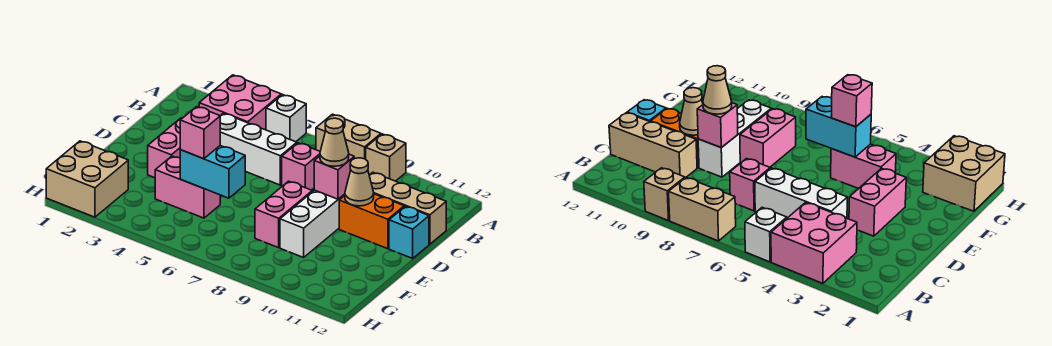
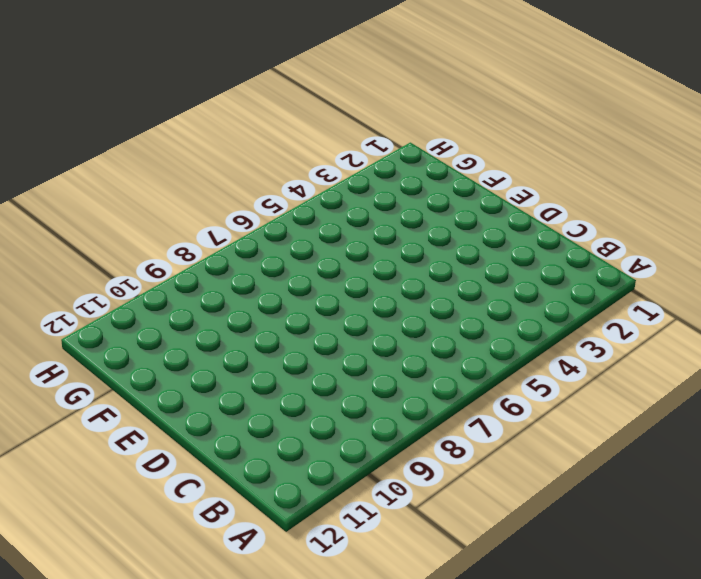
none -> pink brick A3:B4 level 1
none -> white brick A5 level 1
none -> tan brick A7:A8 level 1

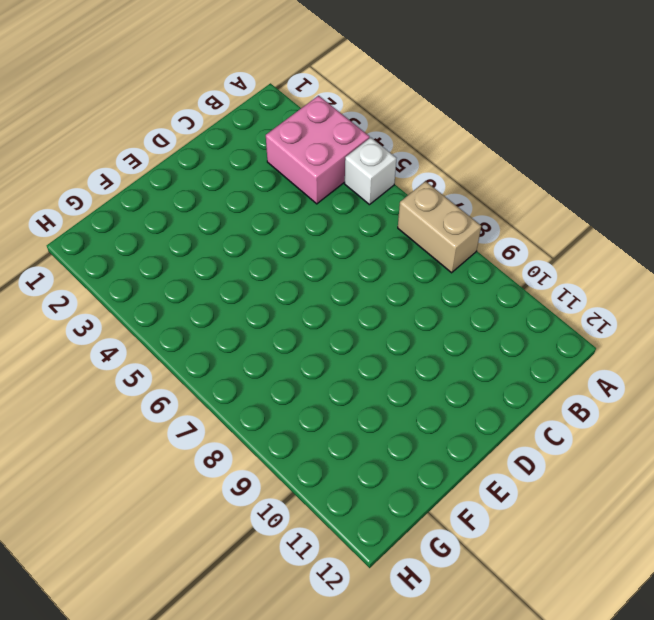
none -> tan brick A9 level 1
none -> white brick C4:C6 level 1
none -> pink brick C7 level 1

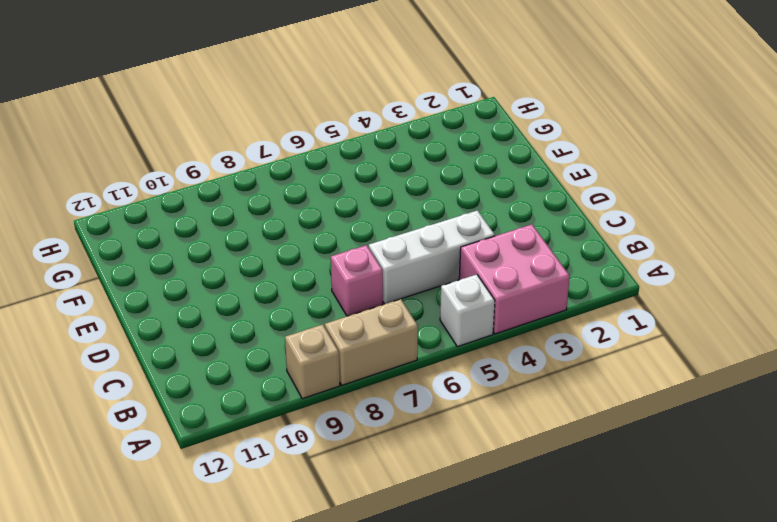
none -> tan brick C10:C12 level 1
none -> pink brick D3:E3 level 1
none -> white brick D9:F9 level 1

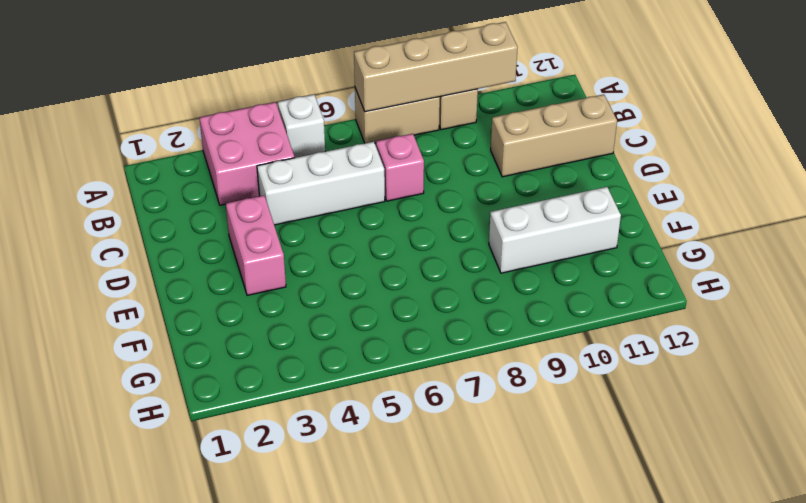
tan brick A7:A10 level 2 -> none
white brick F9:F11 level 1 -> white brick D9:F9 level 1
none -> orange brick D10:D11 level 1
none -> cyan brick D12 level 1
none -> pink brick E8:F8 level 1

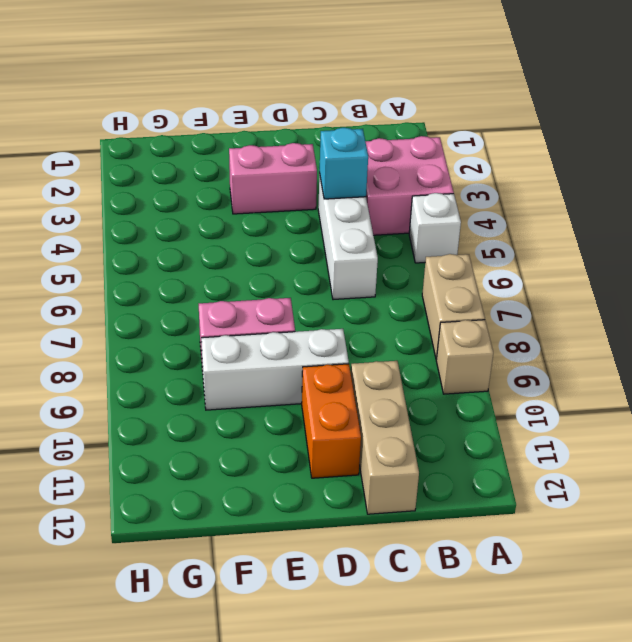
cyan brick C4 level 2 -> cyan brick D12 level 1
none -> pink brick C7 level 1
none -> pink brick F4:F5 level 1
none -> tan brick G1:H2 level 1

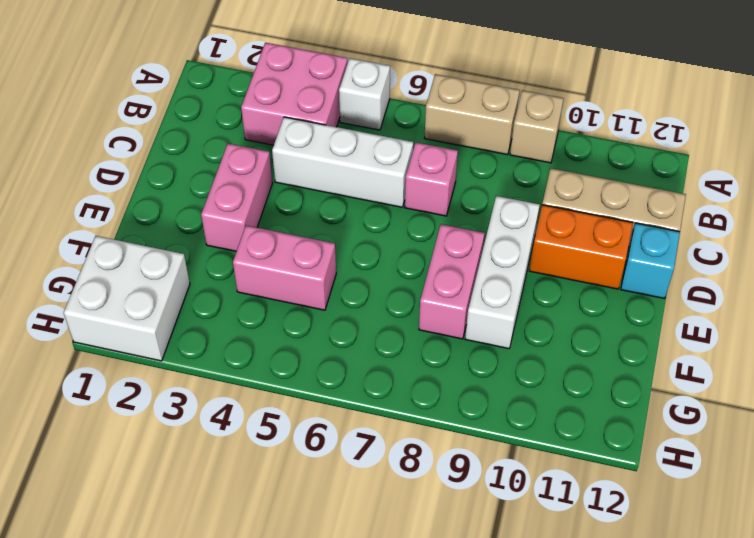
white brick G1:H2 level 1 -> tan brick G1:H2 level 1
none -> pink brick D9 level 2
none -> tan cone D10 level 2
none -> cyan brick F5:F6 level 2

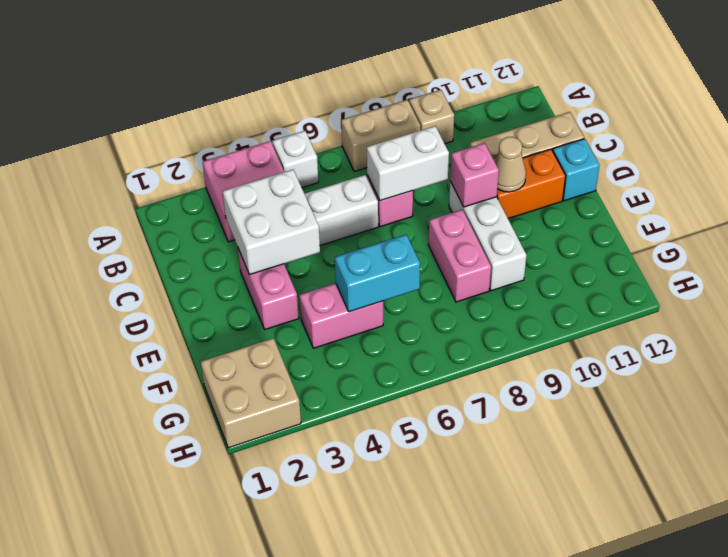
white brick C3:D4 level 2 -> none
white brick C7:C8 level 2 -> none
none -> tan cone D9 level 3
none -> pink brick F5 level 3

